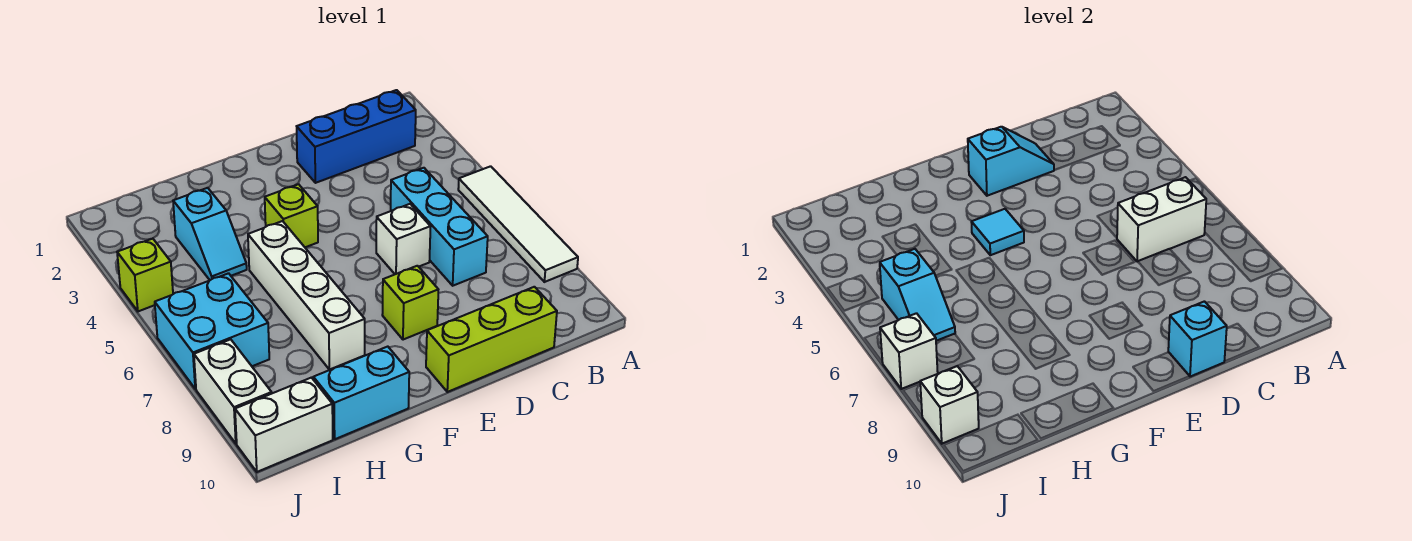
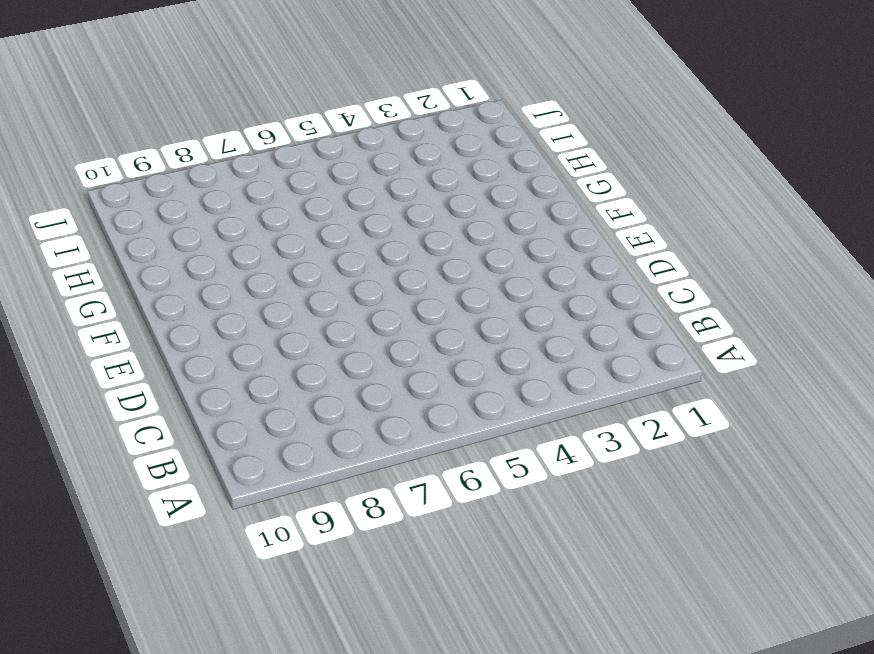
none -> white tile A5:A8 level 1
none -> blue brick B2:D2 level 1
none -> cyan brick C5:C7 level 1

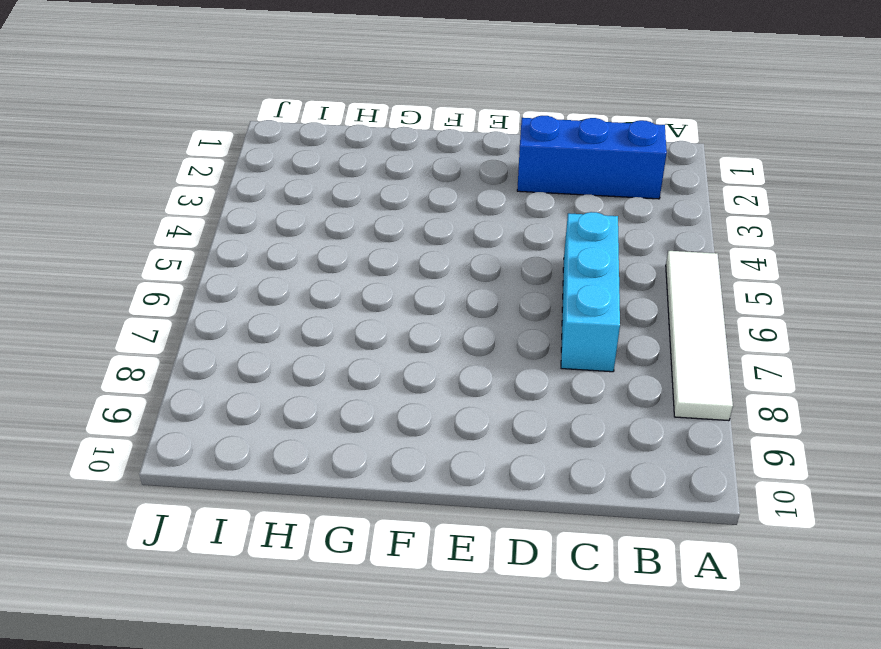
none -> lime brick C10:E10 level 1
none -> white brick D6 level 1
none -> lime brick E8 level 1

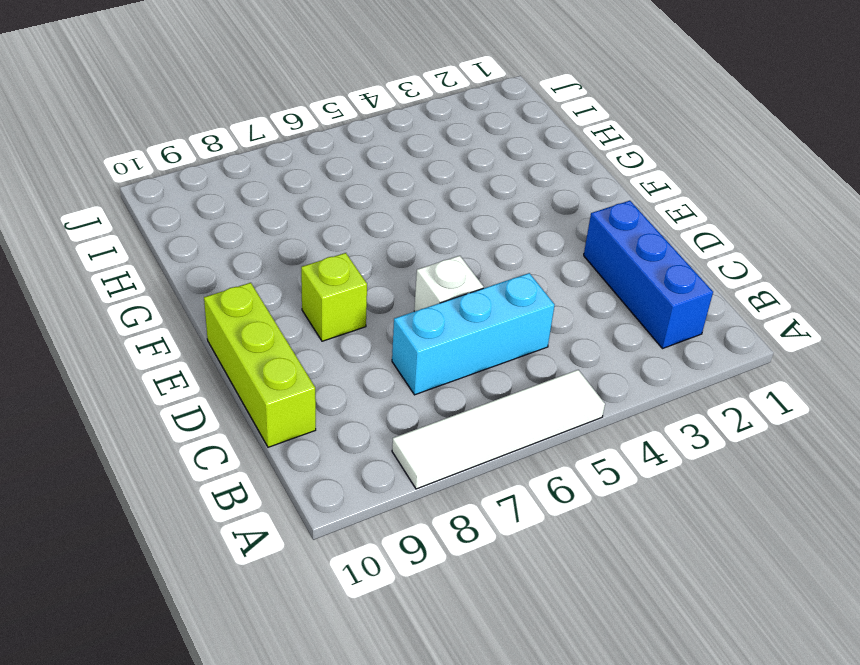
none -> lime brick F4 level 1
none -> white brick G5:G8 level 1
none -> cyan brick G10:H10 level 1

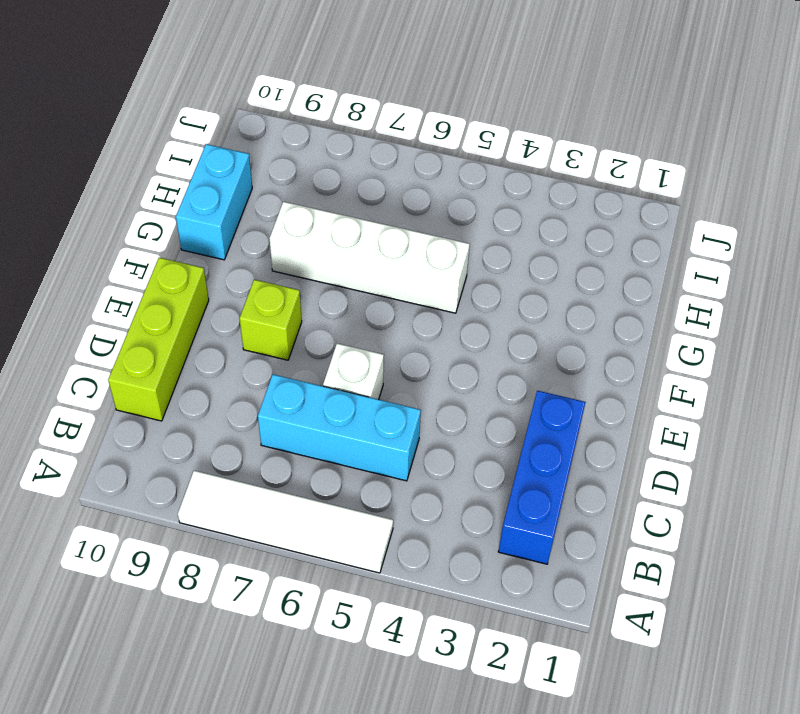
none -> lime brick F4 level 1
none -> cyan slope H3:H4 level 1 top 3
none -> cyan brick I6:J7 level 1

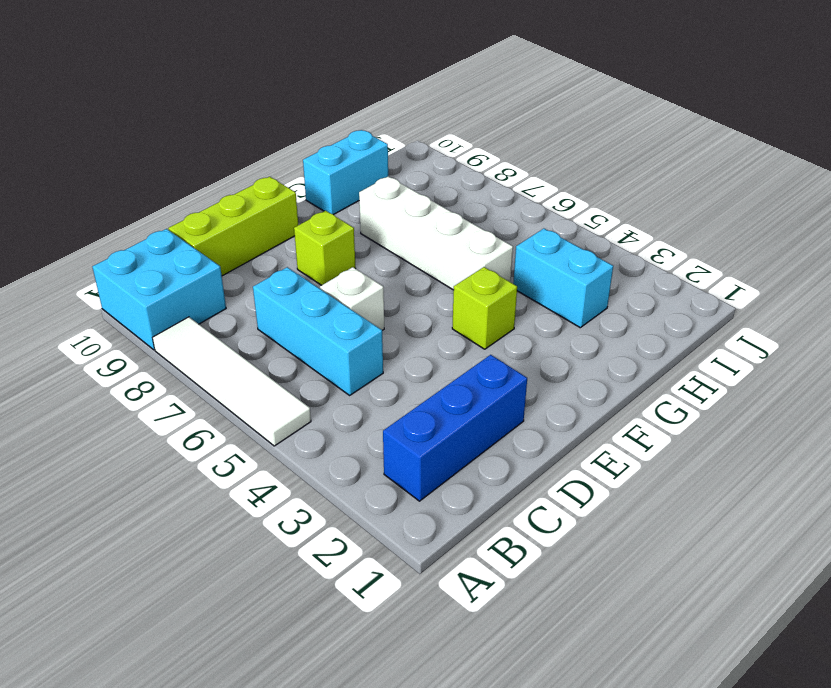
cyan brick A9:B10 level 1 -> cyan brick I6:J7 level 1
cyan brick H3:H4 level 1 -> cyan slope H3:H4 level 1 top 3
none -> white brick I10:J10 level 1
none -> lime brick J4 level 1
none -> white brick J8:J9 level 1

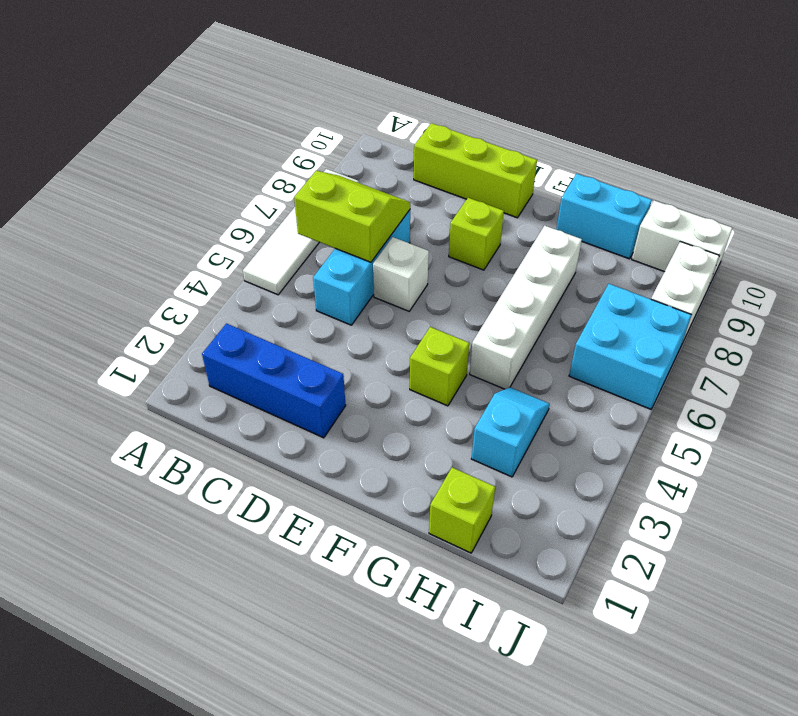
lime slope B6:C7 level 2 top 6 -> white brick B6:C6 level 2
lime brick H1 level 1 -> lime brick J4 level 1
none -> cyan slope D2:E2 level 2 top E
none -> cyan brick D10 level 2
none -> cyan tile F4 level 2

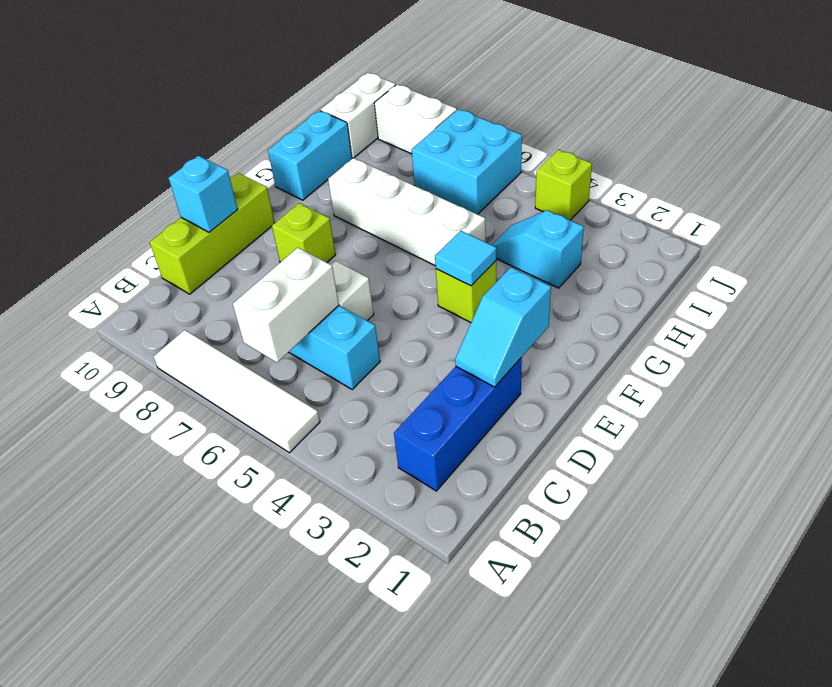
none -> cyan slope I5:I6 level 2 top 5
none -> white brick J7 level 2
none -> white brick J9 level 2

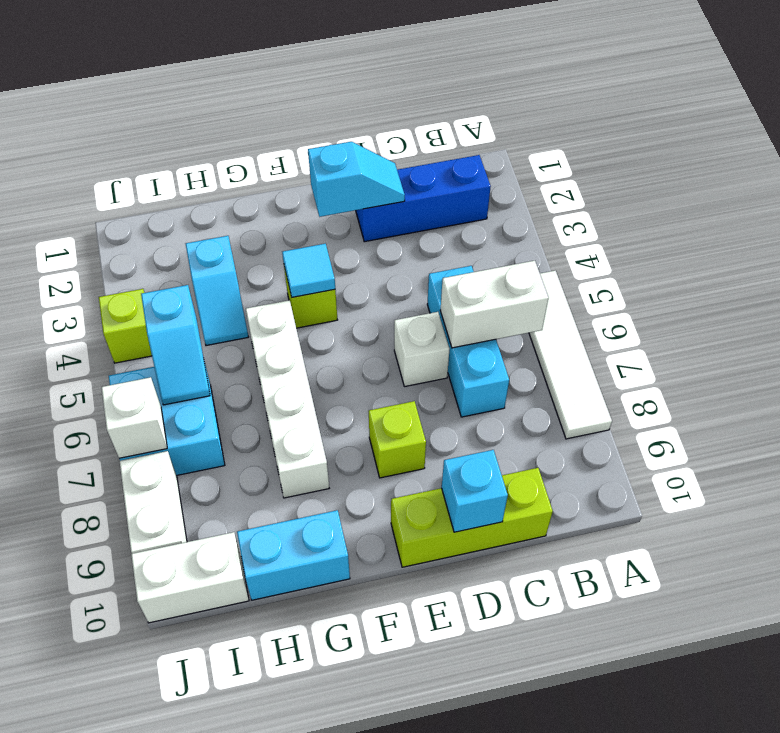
none -> white brick J9 level 2

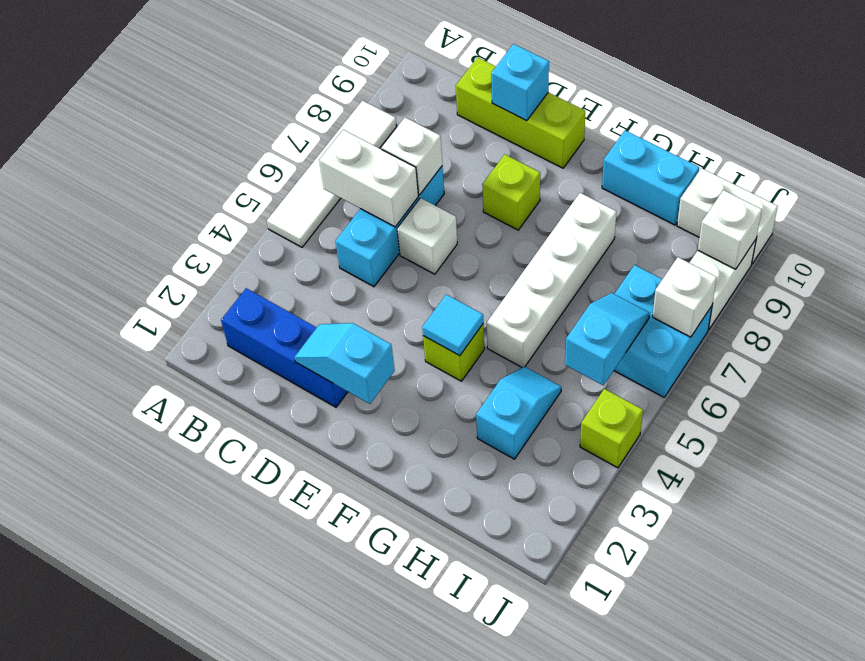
white brick C7 level 2 -> none

